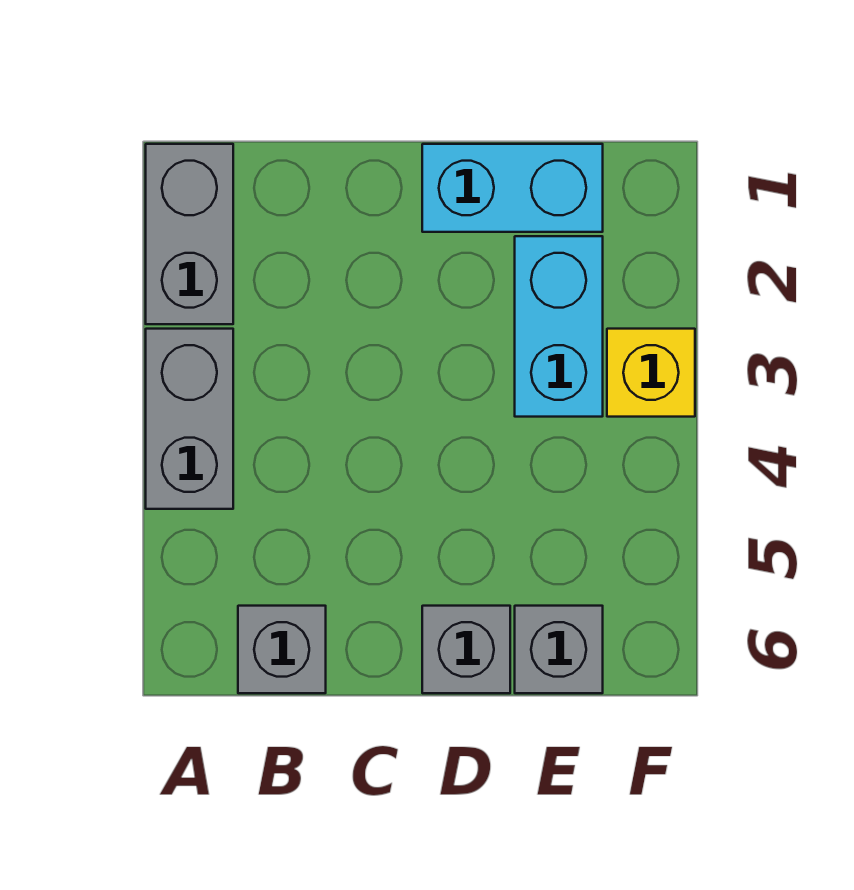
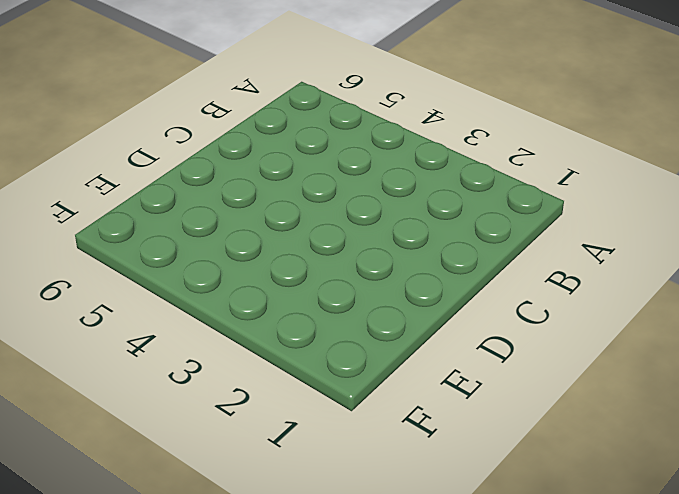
none -> grey brick A1:A2 level 1
none -> grey brick A3:A4 level 1

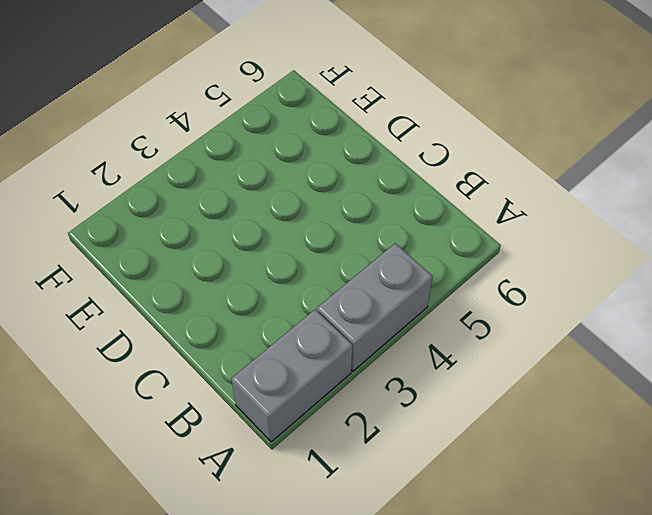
none -> grey brick B6 level 1
none -> cyan brick D1:E1 level 1

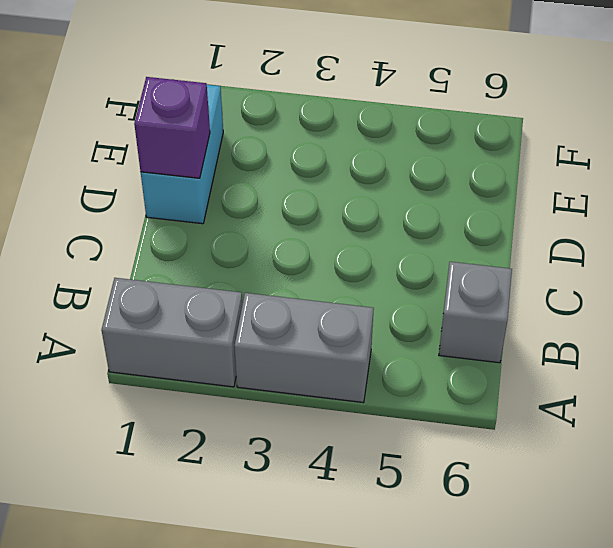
purple brick D1 level 2 -> none
none -> grey brick D6 level 1
none -> cyan brick E2:E3 level 1

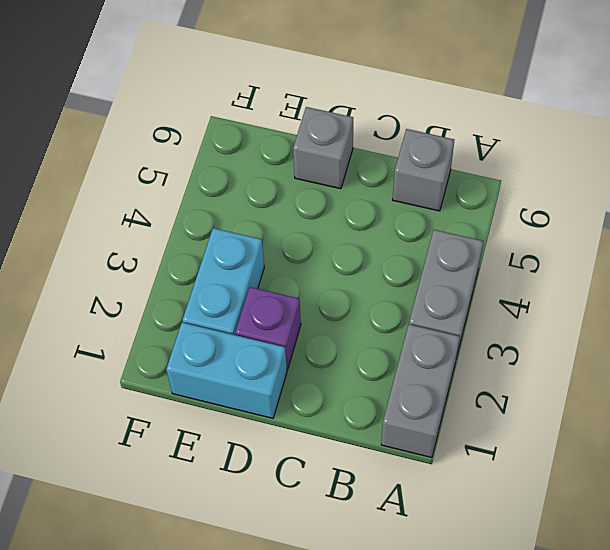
purple brick D2 level 1 -> none
none -> grey brick E6 level 1
none -> yellow brick F3 level 1

